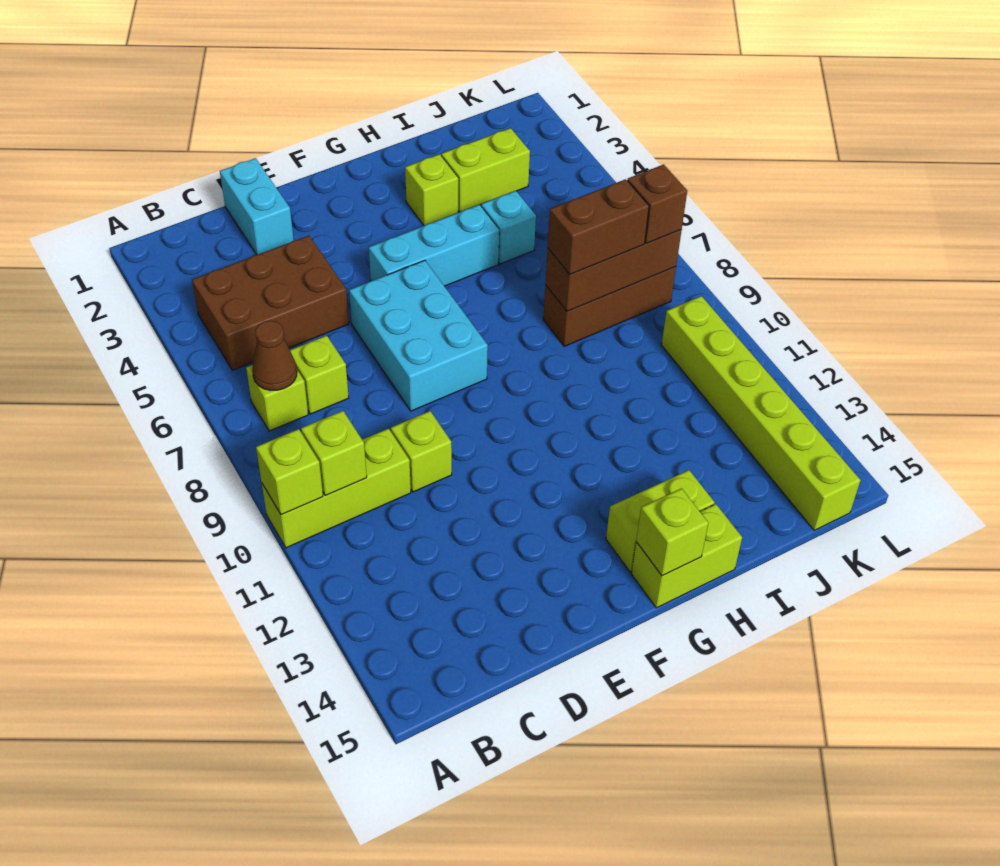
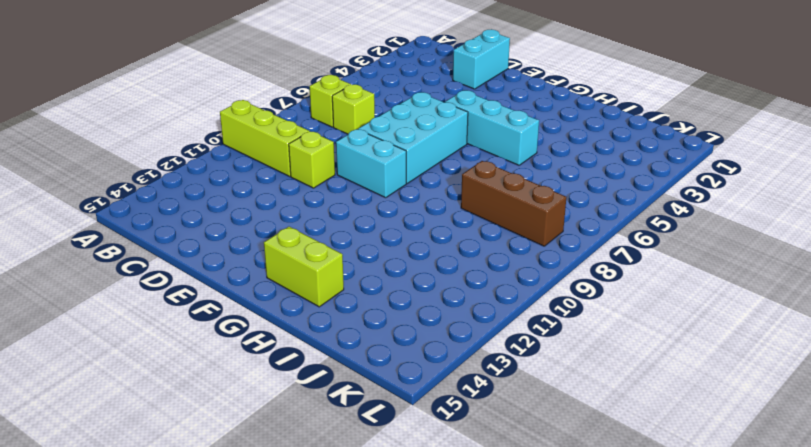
cyan brick E9:F9 level 1 -> none
none -> brown brick B4:D5 level 1
none -> lime brick G15:H15 level 1
none -> lime brick H3 level 1

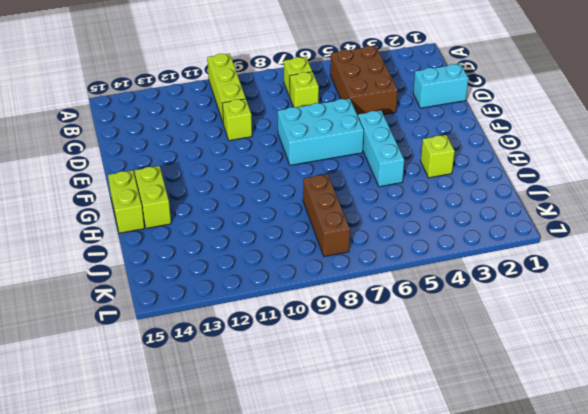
none -> lime brick I3:J3 level 1
none -> cyan brick I5 level 1
none -> lime brick K10:K15 level 1

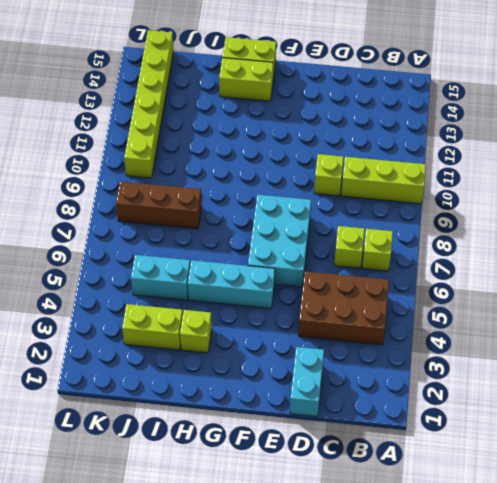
cyan brick I5:J5 level 1 -> cyan brick I5 level 1
none -> lime brick A10 level 2
none -> brown cone B7 level 2
none -> lime brick B10 level 2

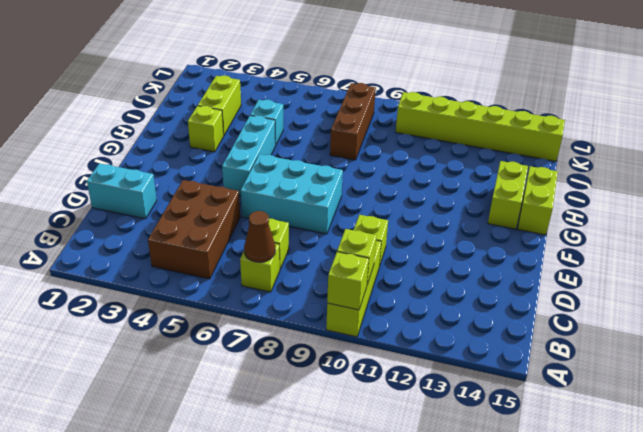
none -> lime brick G15 level 2
none -> brown brick I8:K8 level 2
none -> brown brick I8:J8 level 3

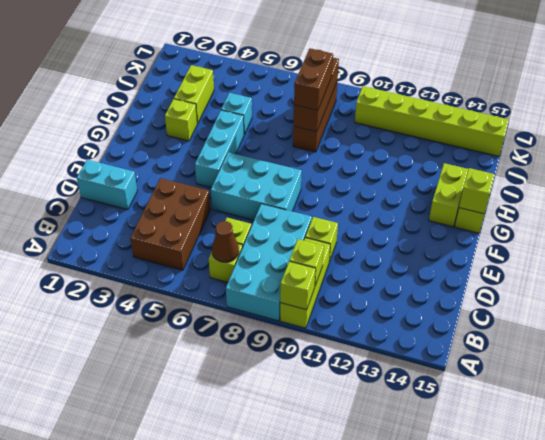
cyan brick A8:D9 level 1 -> none
none -> brown brick K8 level 3

